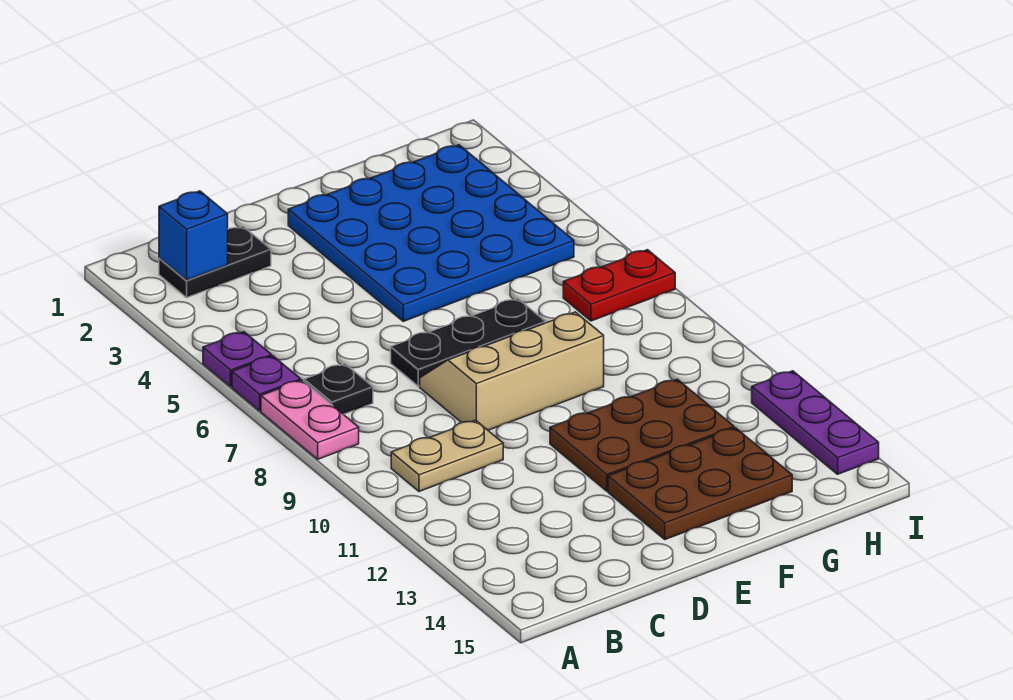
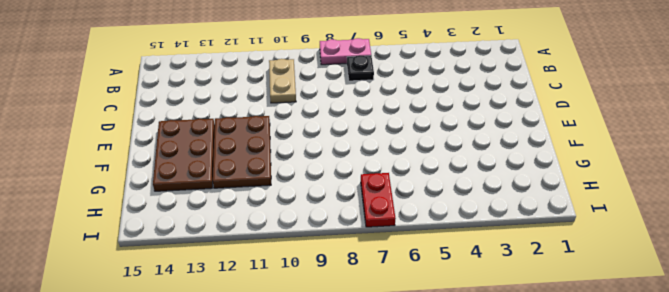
none -> purple plate A5 level 1
none -> purple plate A6 level 1
none -> black plate B2:C2 level 1

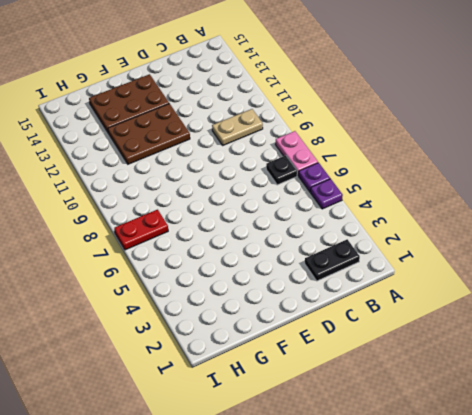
none -> black plate D7:F7 level 1
none -> tan slope D8:F9 level 1 top 9
none -> blue plate E2:H5 level 1

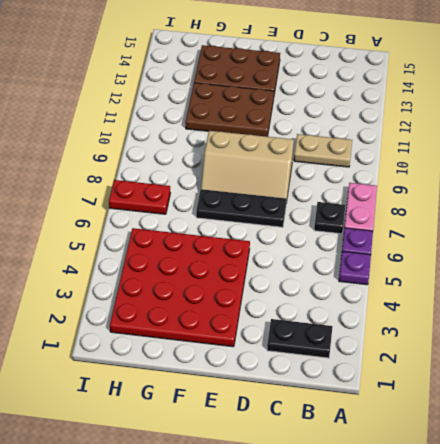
red plate E2:H5 level 1 -> blue plate E2:H5 level 1
none -> purple plate I12:I14 level 1
none -> blue brick B2 level 2

